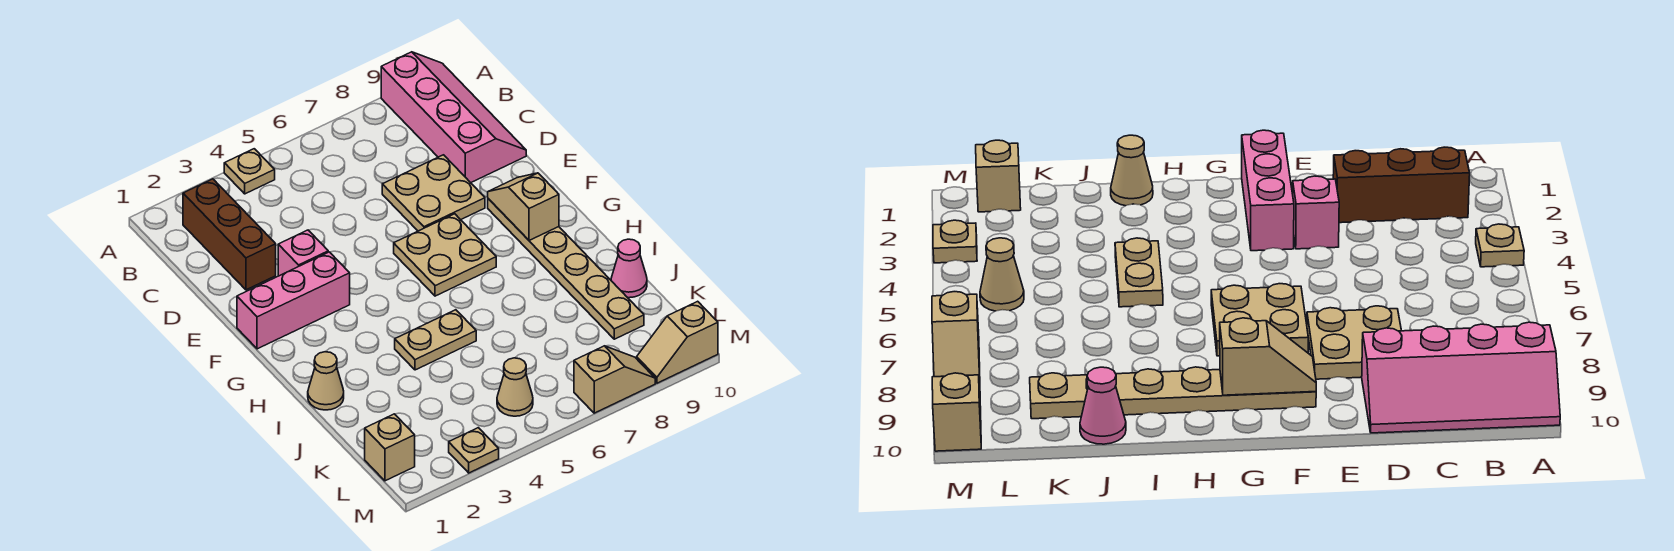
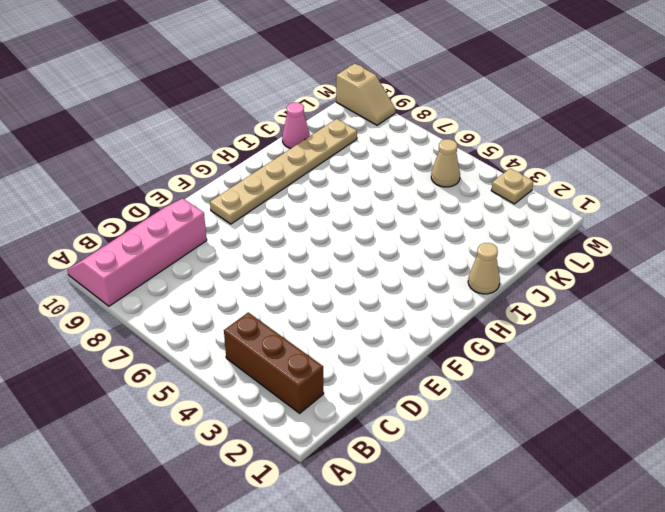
brown brick B2:B4 level 1 -> brown brick B2:D2 level 1
none -> tan plate A4 level 1
none -> tan plate D7:E8 level 1
none -> pink brick E3 level 1

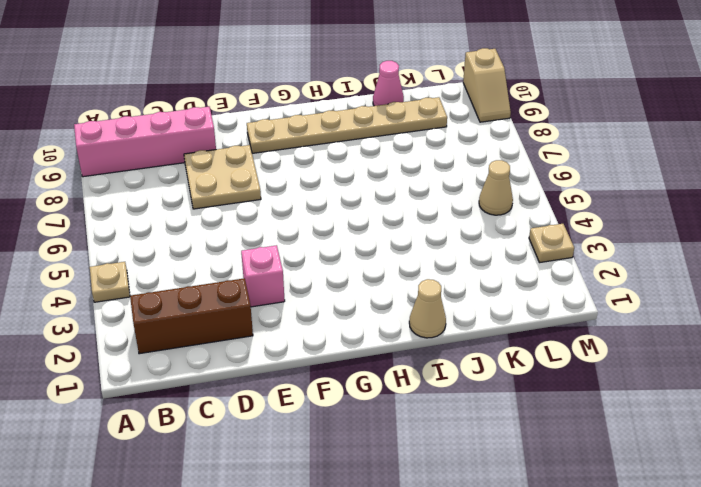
none -> pink brick F1:F3 level 1
none -> tan plate F6:G7 level 1
none -> tan plate I4:I5 level 1

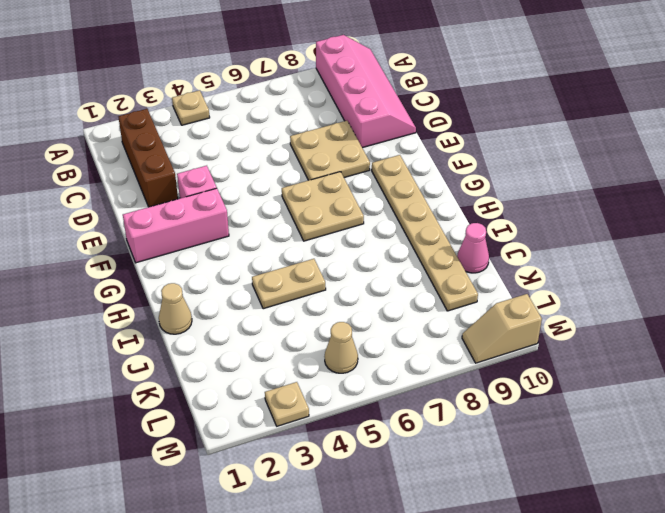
none -> tan brick L1 level 1
none -> tan slope M7:M8 level 1 top 7
none -> tan slope F9:G9 level 2 top G

